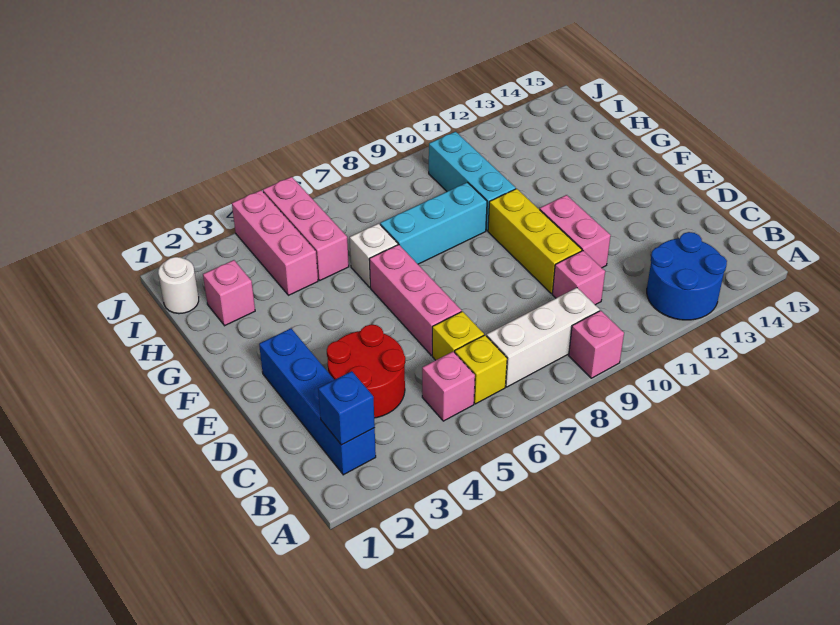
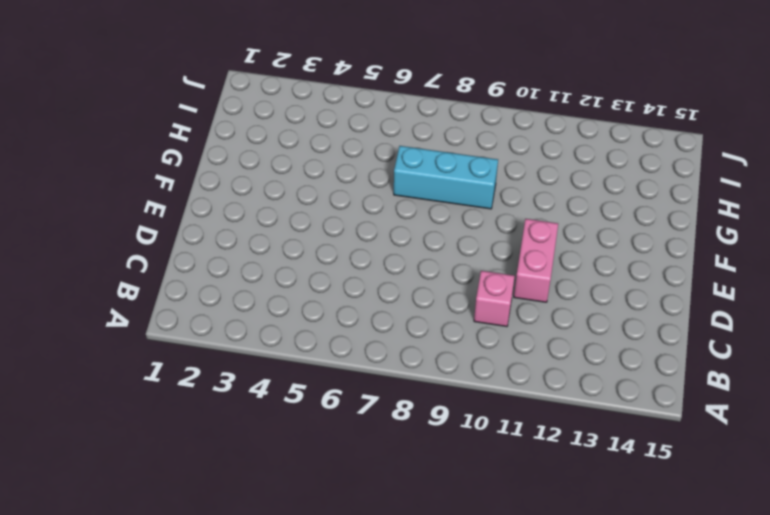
none -> pink brick A9 level 1
none -> blue round brick A12:B13 level 1
none -> blue brick B2:E2 level 1

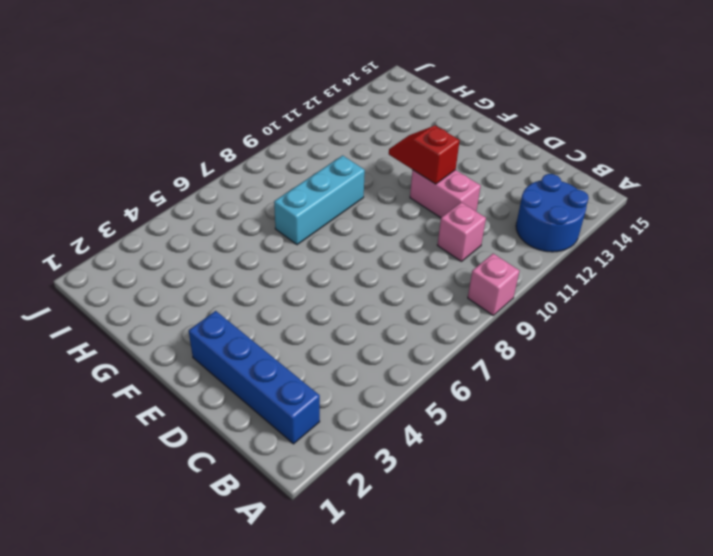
red slope E11:F11 level 2 top E -> none
none -> pink brick B5 level 1
none -> yellow brick B6 level 1
none -> white brick B7:B9 level 1

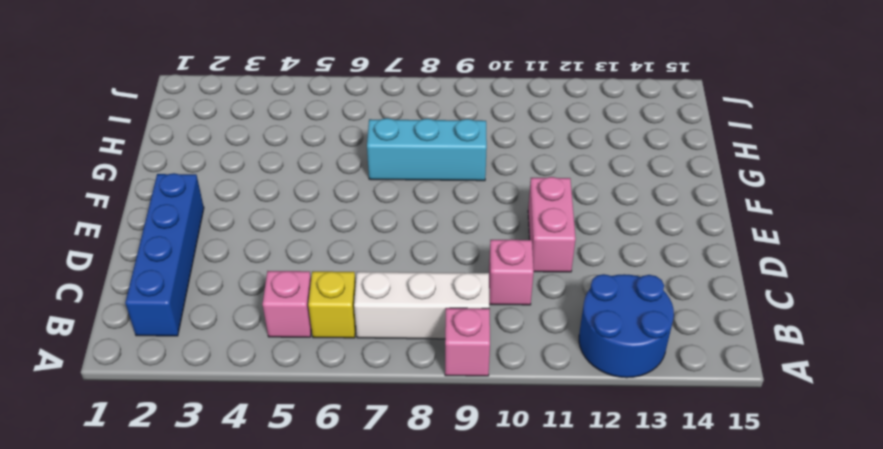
none -> red round brick C3:D4 level 1
none -> yellow brick C6 level 1
none -> pink brick D6:F6 level 1

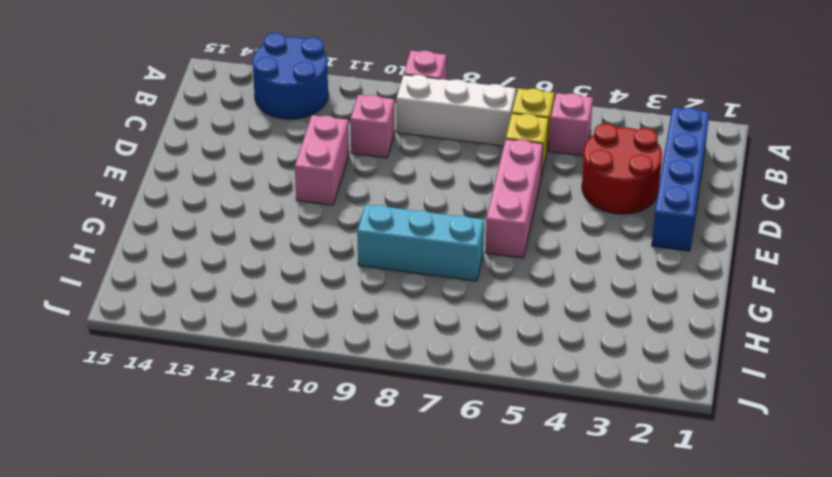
none -> yellow brick D10:F10 level 1
none -> white brick G6 level 1
none -> cyan brick G10:I10 level 1

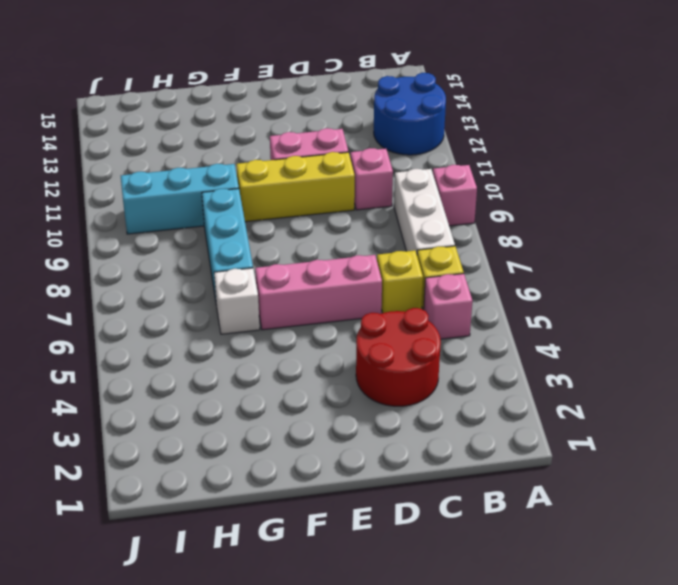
none -> blue brick B2:E2 level 1
none -> pink brick H2 level 1
none -> pink brick H4:J4 level 1

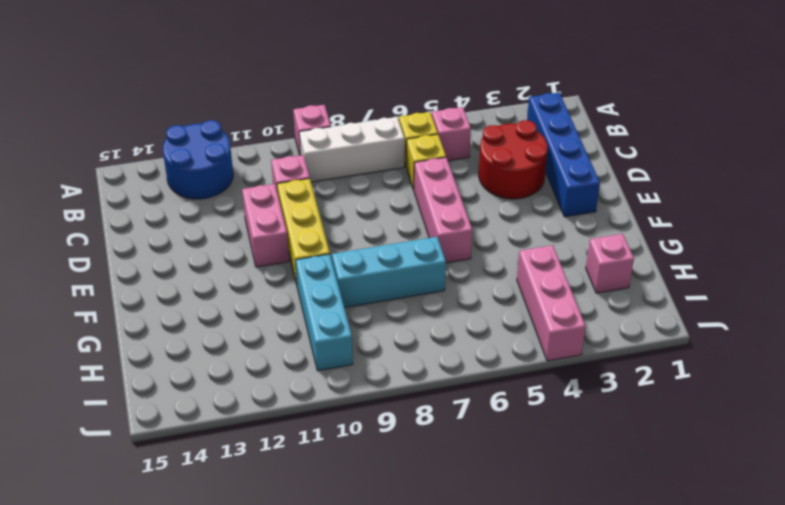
none -> white brick G6 level 1
none -> pink brick H5:J5 level 1
none -> white round brick I1 level 1

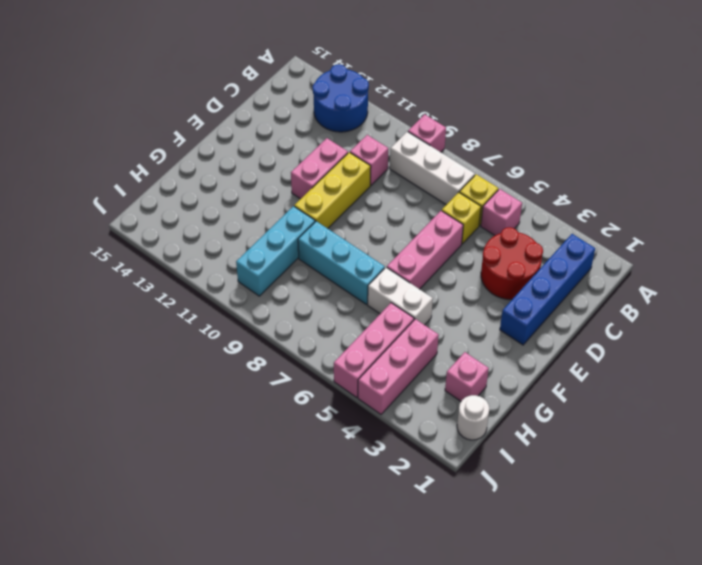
white brick G5:G6 level 1 -> white brick G6 level 1
none -> blue brick B2 level 2

